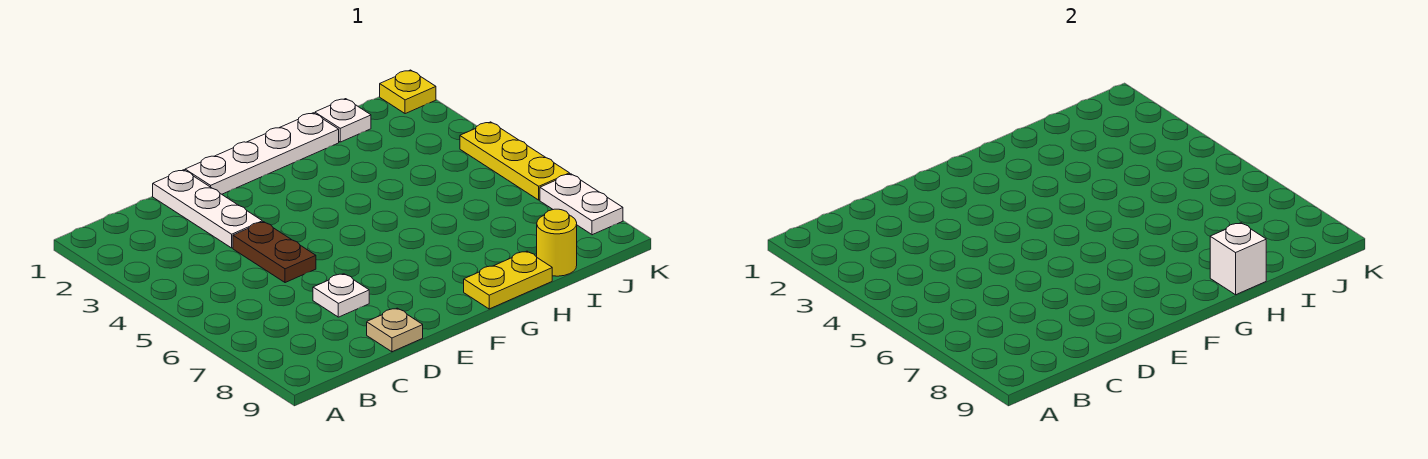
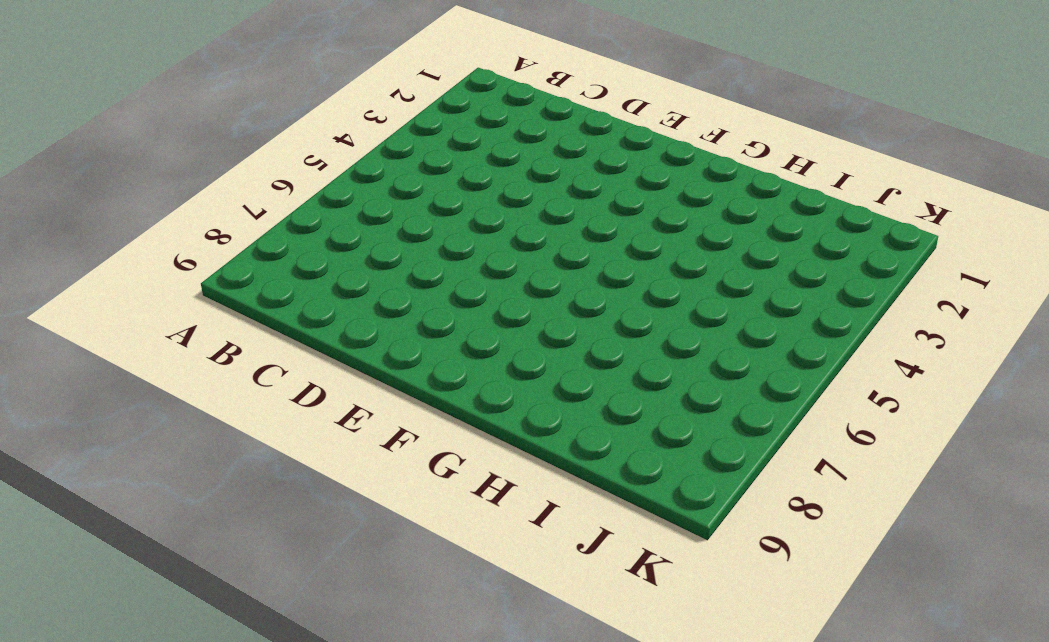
none -> white plate D1:D3 level 1
none -> brown plate D4:D5 level 1
none -> white plate D7 level 1

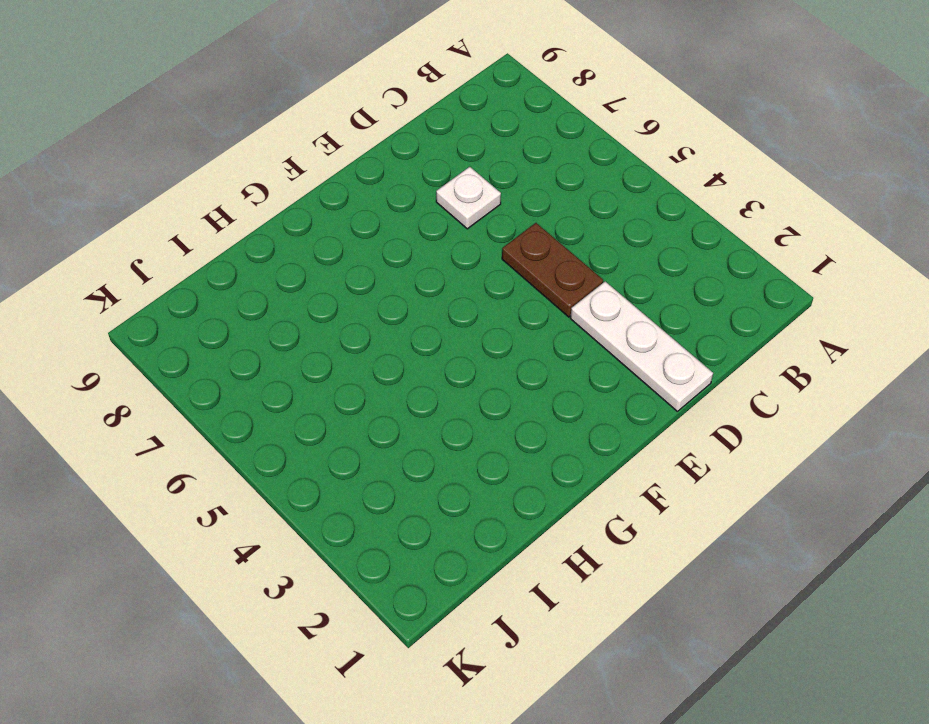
none -> tan plate D9 level 1
none -> white plate E1:H1 level 1
none -> yellow plate G9:H9 level 1

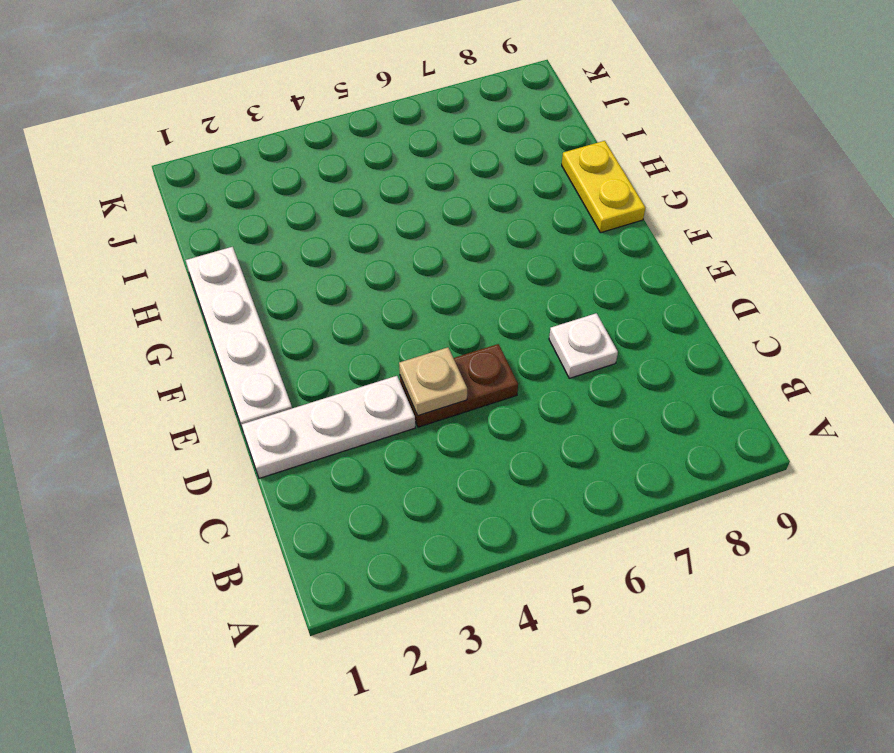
tan plate D4 level 2 -> tan plate D9 level 1
none -> white plate I1 level 1
none -> yellow round brick I9 level 1
none -> yellow plate K1 level 1

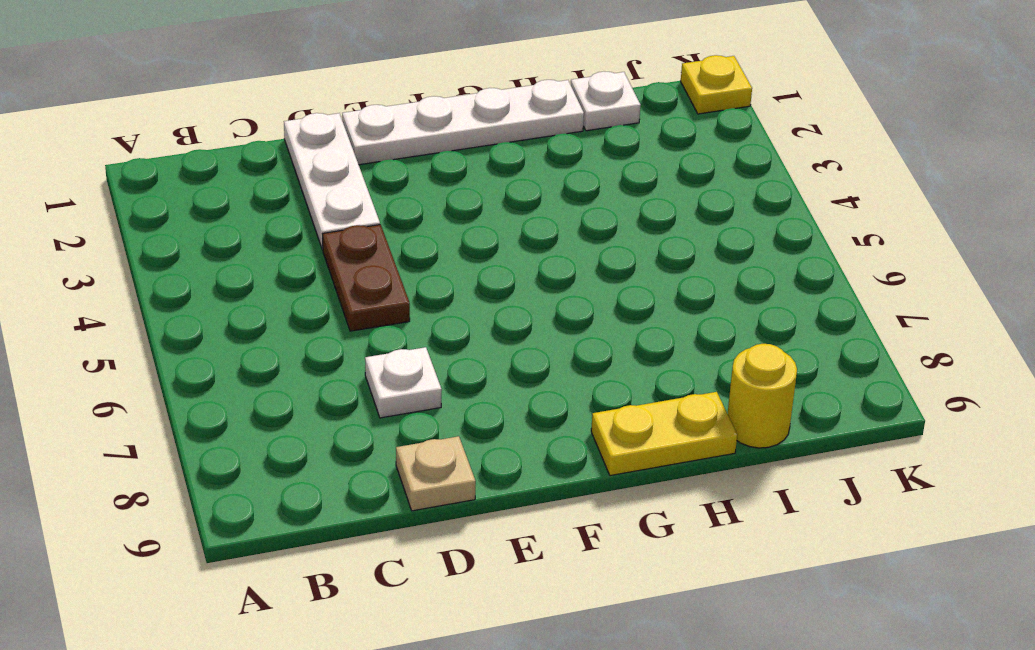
none -> yellow plate K4:K6 level 1
none -> white plate K7:K8 level 1
none -> white brick H9 level 2

